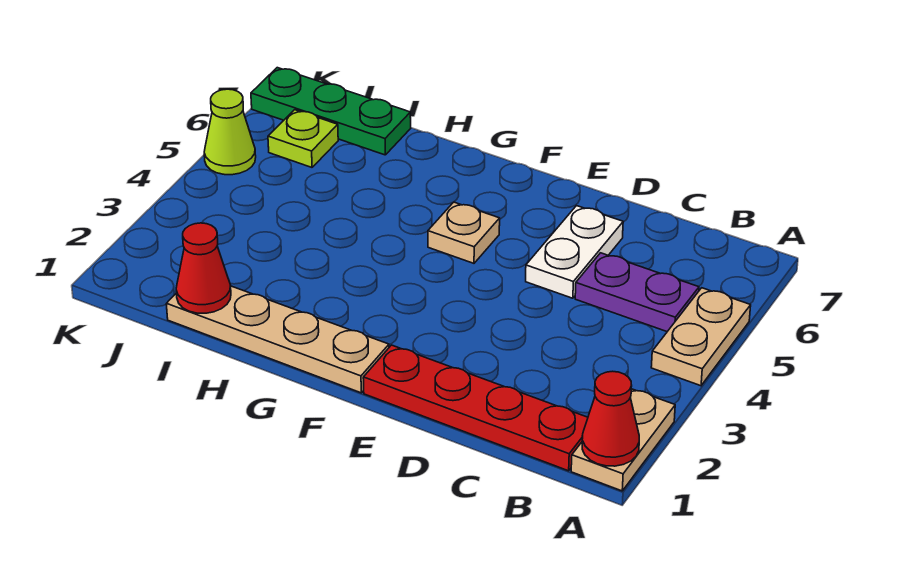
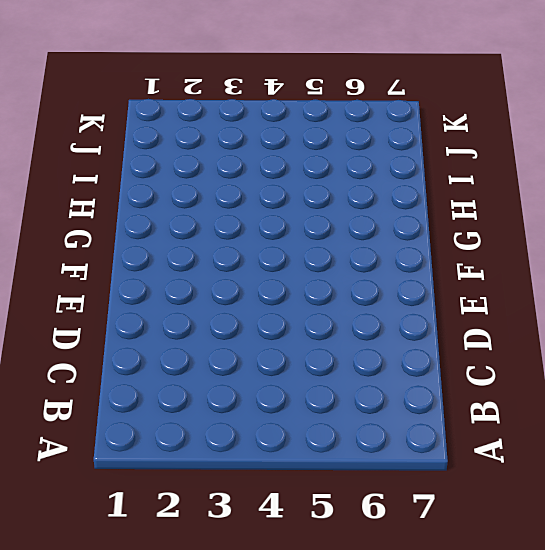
none -> tan plate A1:A2 level 1
none -> tan plate A4:A5 level 1
none -> red plate B1:E1 level 1

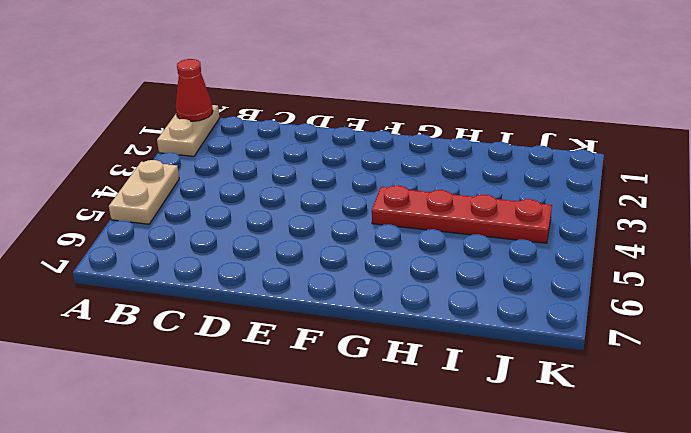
red plate G4:J4 level 1 -> red plate B1:E1 level 1
none -> purple plate B5:C5 level 1
none -> white plate D5:D6 level 1
none -> tan plate F1:I1 level 1

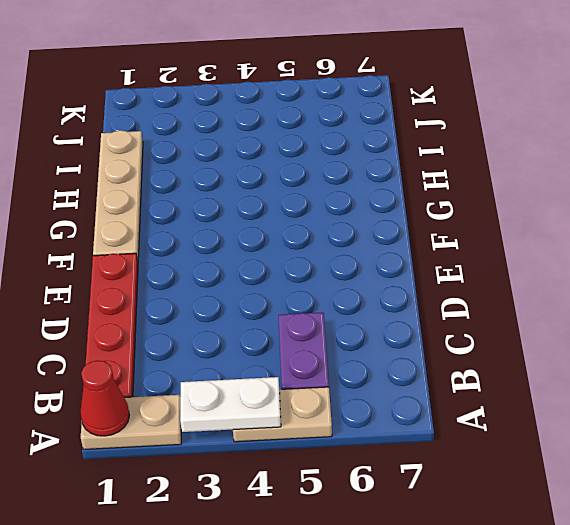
white plate A3:A4 level 2 -> white plate D5:D6 level 1
none -> tan plate F5 level 1
none -> green plate I7:K7 level 1
none -> lime plate J6 level 1

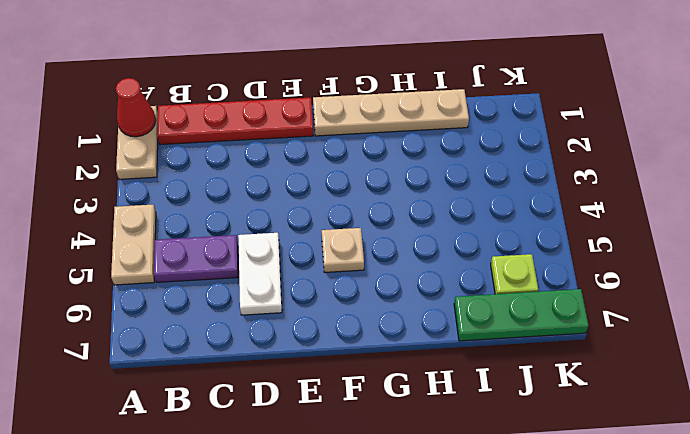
none -> lime cone K5 level 1
none -> red cone I1 level 2

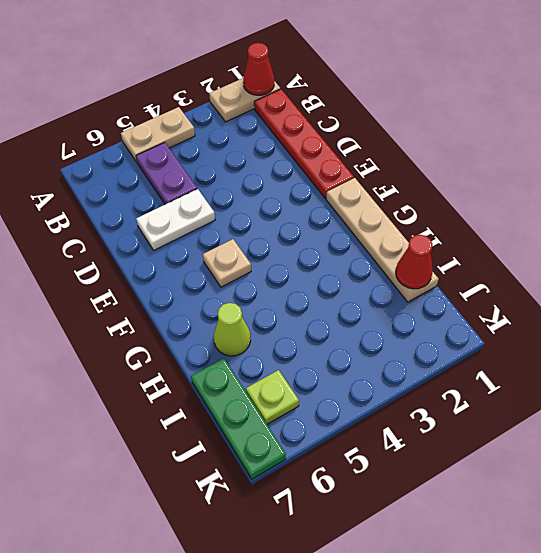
lime cone H6 level 1 -> lime cone K5 level 1

